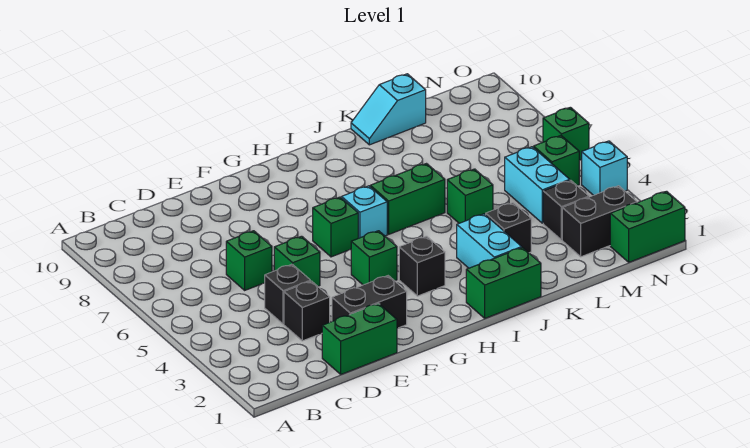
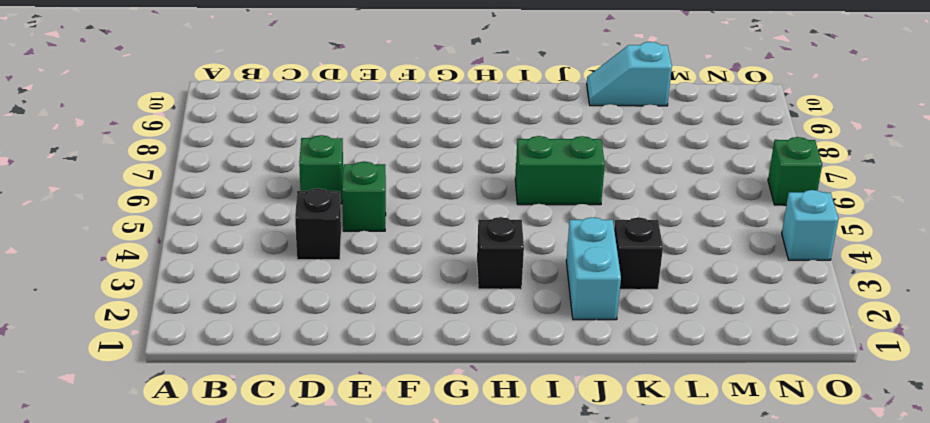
none -> green brick D1:E1 level 1
none -> black brick D3 level 1
none -> black brick E2:F2 level 1

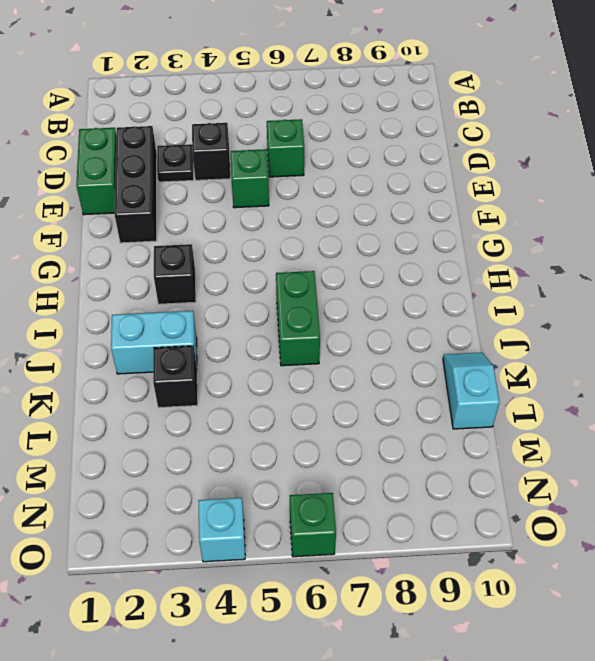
black brick D2:F2 level 1 -> black brick E2:F2 level 1
black plate D3 level 1 -> black brick D3 level 1
none -> green brick G4 level 1
none -> green brick G6 level 1
none -> cyan brick H6 level 1

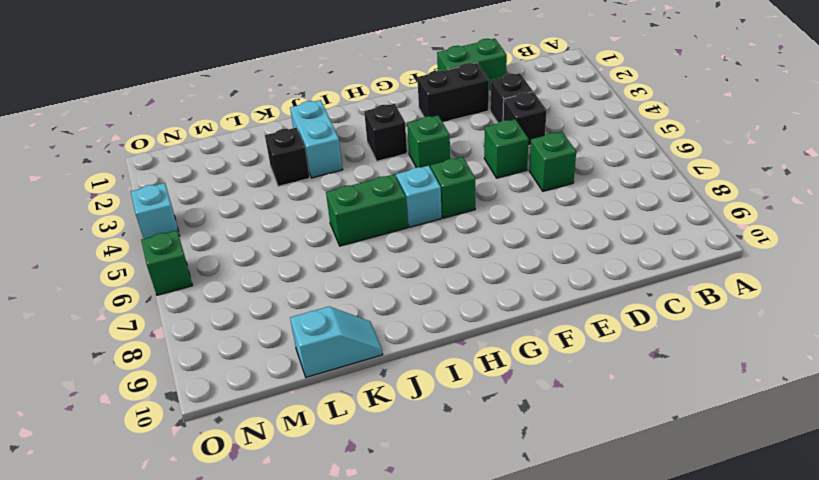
none -> green brick I1:J1 level 1
none -> green brick K5 level 1
none -> black brick M2:N2 level 1

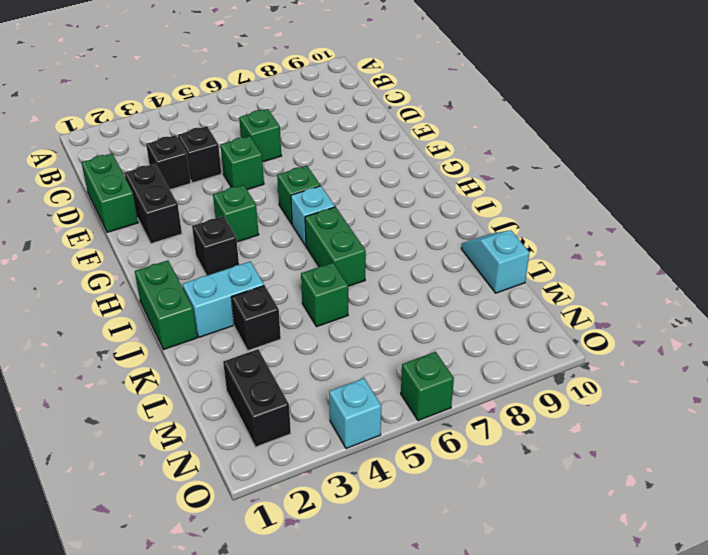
none -> black brick M3 level 1
none -> cyan brick M4:M5 level 1
none -> green brick N1:O1 level 1

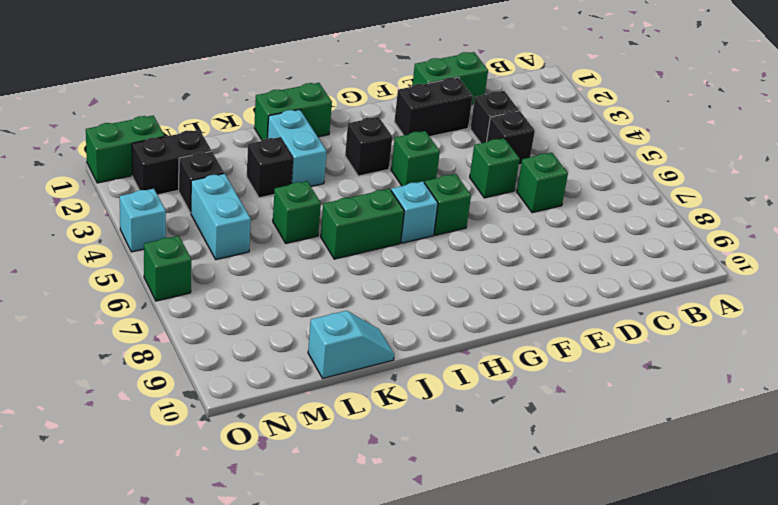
none -> green brick N5 level 1

